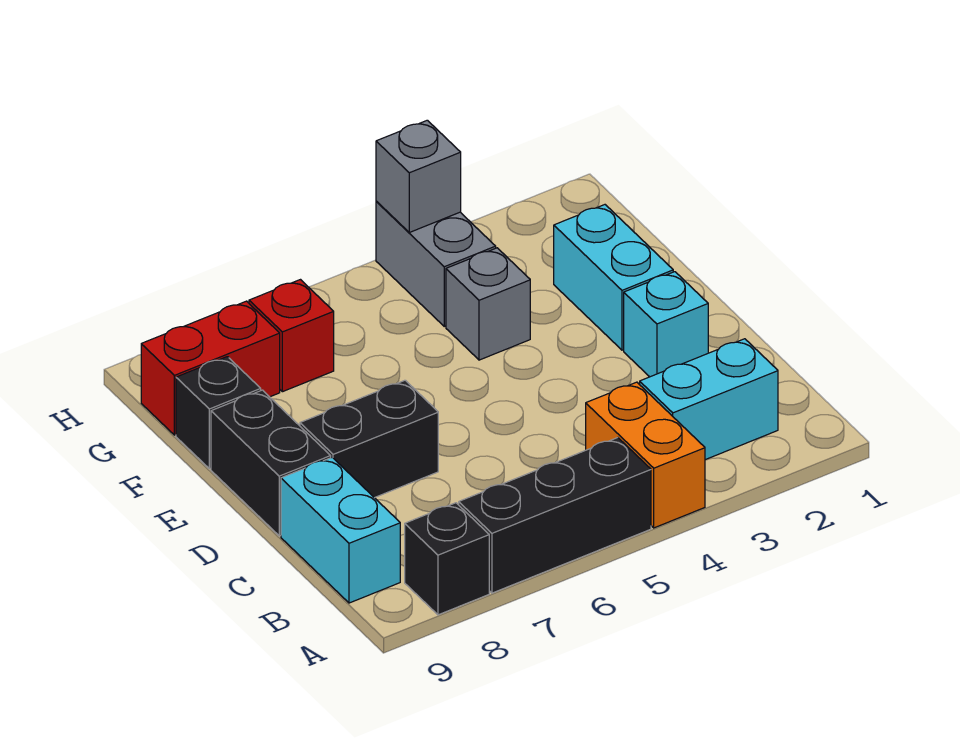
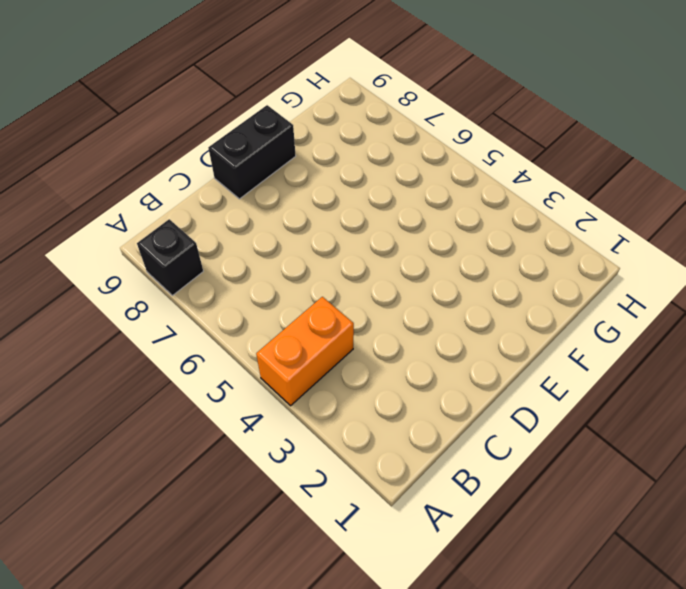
none -> black brick A5:A7 level 1
none -> cyan brick B2:B3 level 1
none -> cyan brick B9:C9 level 1

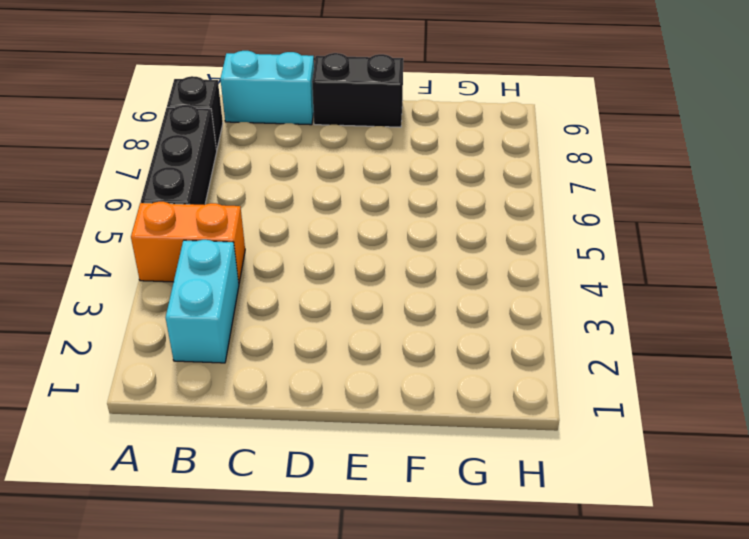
none -> cyan brick D2 level 1
none -> black brick D7:D8 level 1
none -> cyan brick E2:F2 level 1

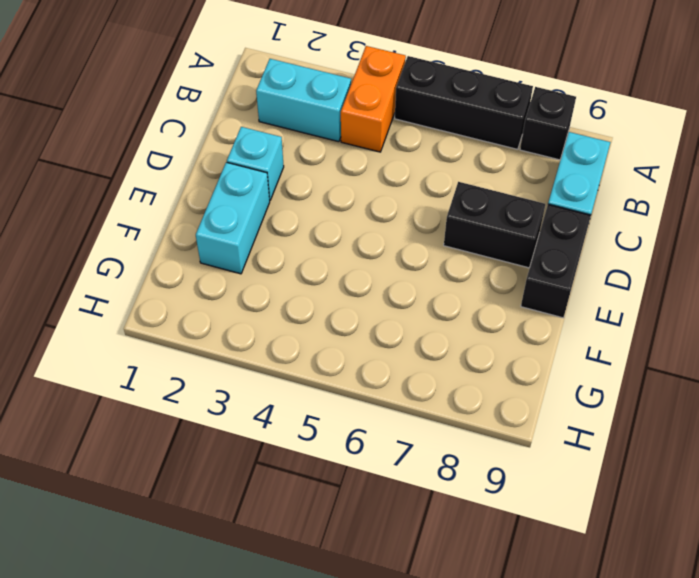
none -> grey brick F4 level 1
none -> black brick F9 level 1
none -> grey brick G4:H4 level 1

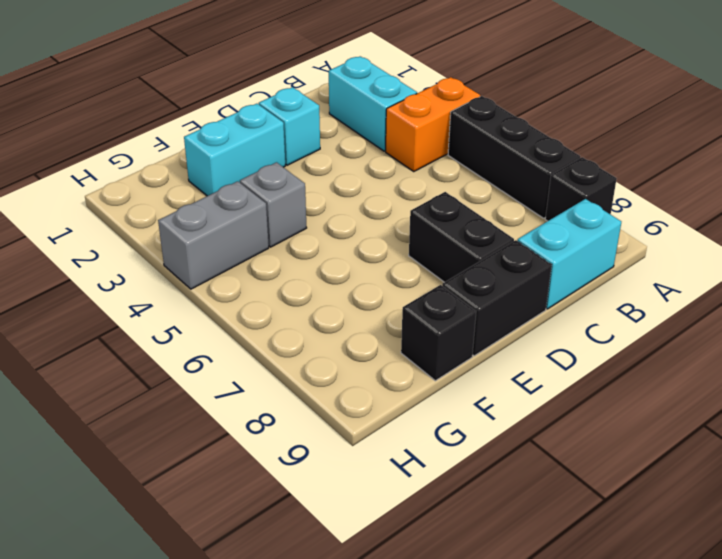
none -> red brick G7 level 1
none -> red brick G8:G9 level 1
none -> grey brick H4 level 2

